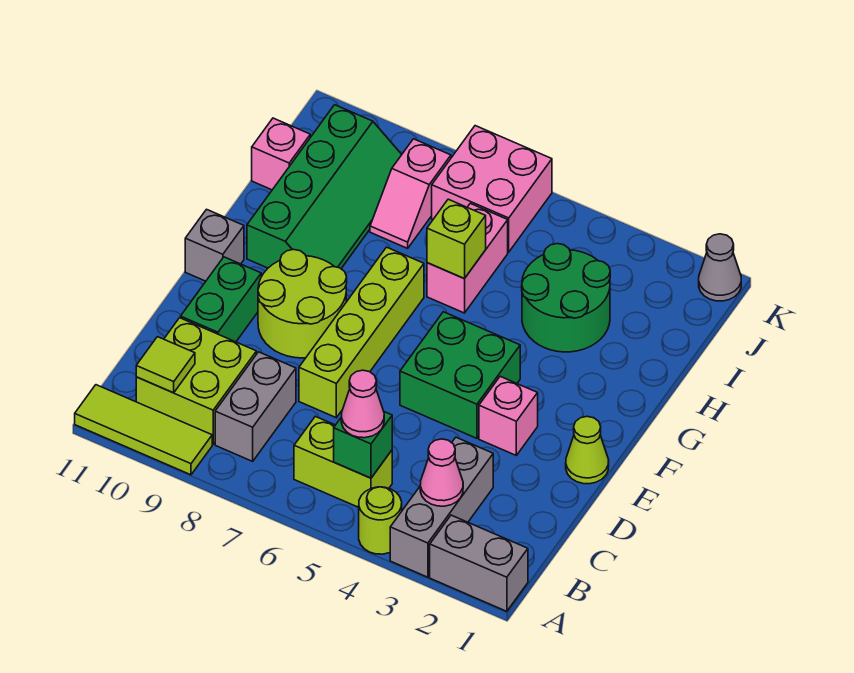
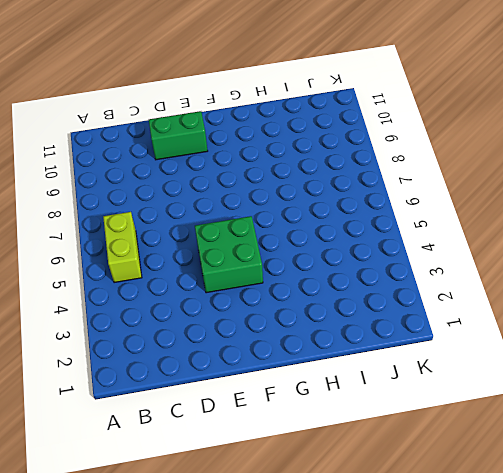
none -> grey brick A1:A2 level 1
none -> grey brick A3:C3 level 1
none -> lime round brick A4 level 1

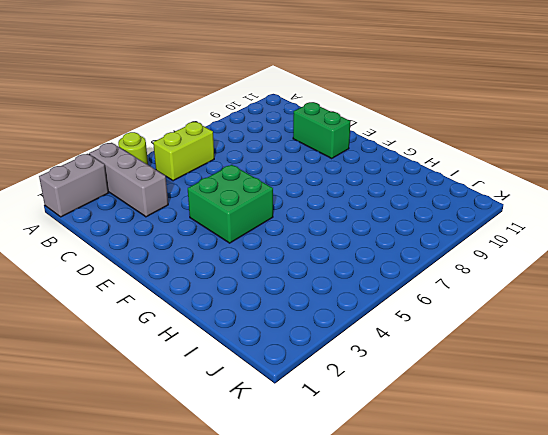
none -> lime tile A9:A11 level 1
none -> grey brick B8:C8 level 1
none -> lime brick B9:C10 level 1

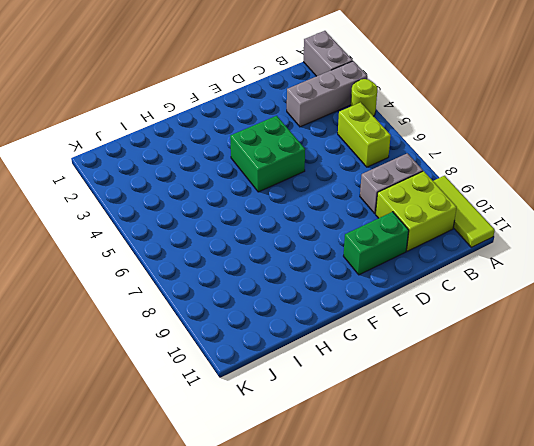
none -> lime brick D7:G7 level 1
none -> lime cone E1 level 1
none -> pink brick E3 level 1

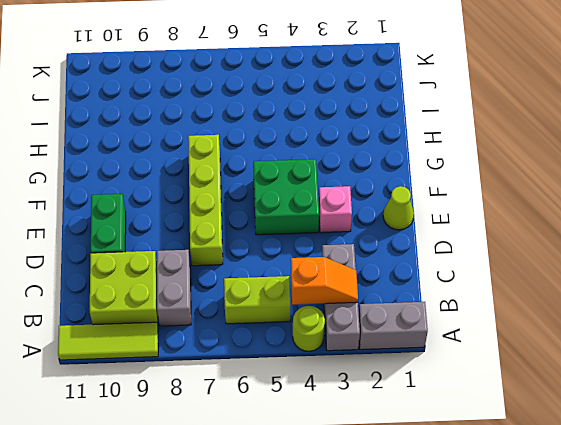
orange slope B3:B4 level 2 top 4 -> pink cone B3 level 2
none -> lime round brick E8:F9 level 1
none -> grey brick F11 level 1
none -> green slope G9:J10 level 1 top 10

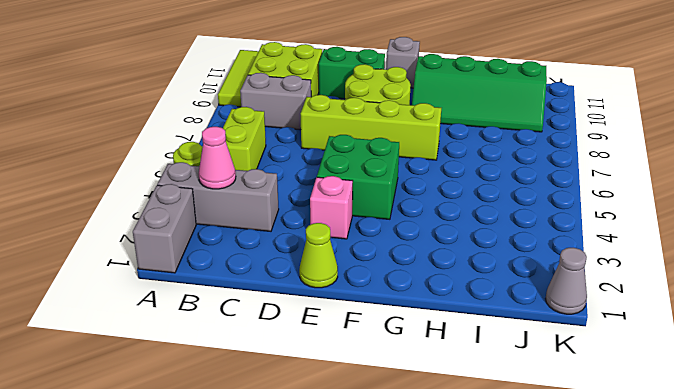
none -> green round brick H3:I4 level 1
none -> pink brick H6:I6 level 1
none -> pink slope I8:J8 level 1 top J

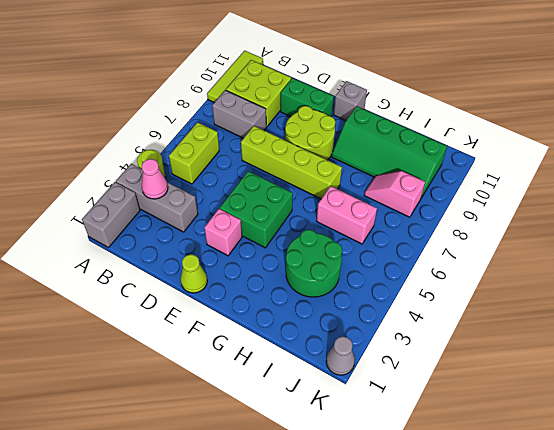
none -> pink brick I11 level 1
none -> pink brick J6:K7 level 1
none -> green brick B5 level 2

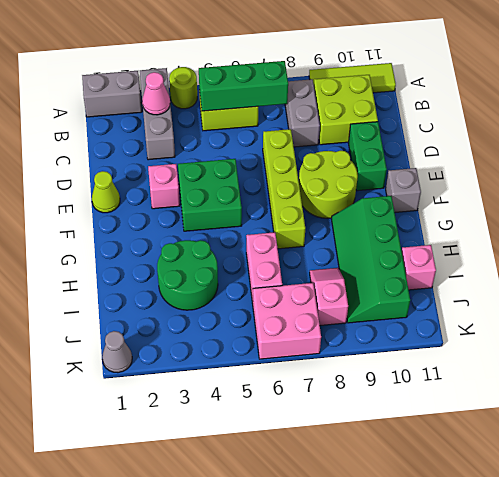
green brick B5:B7 level 2 -> green brick B5 level 2
none -> lime tile B10 level 2
none -> lime brick H6 level 2
none -> pink cone B5 level 3

